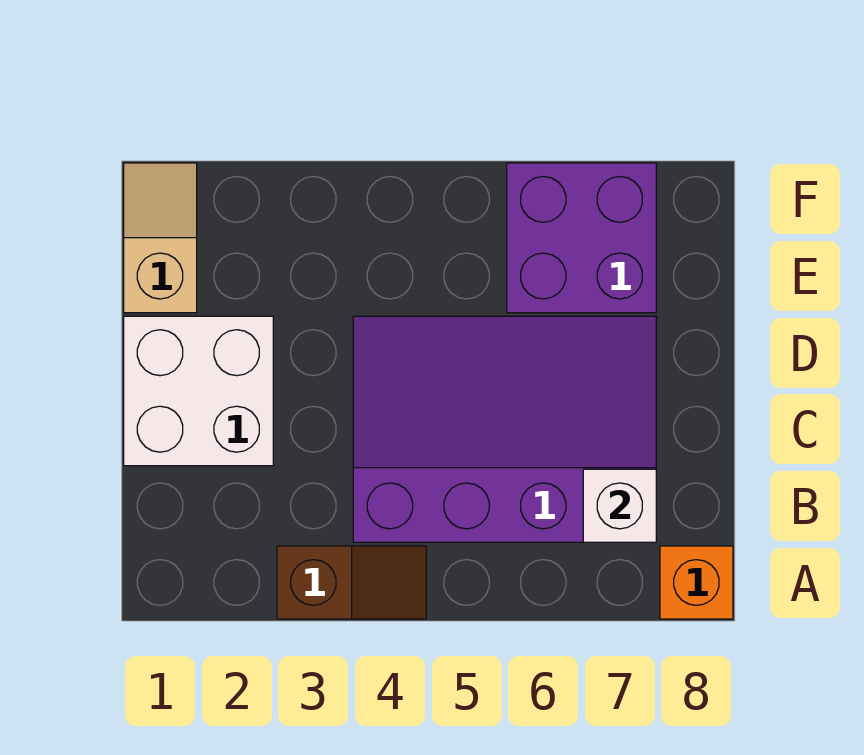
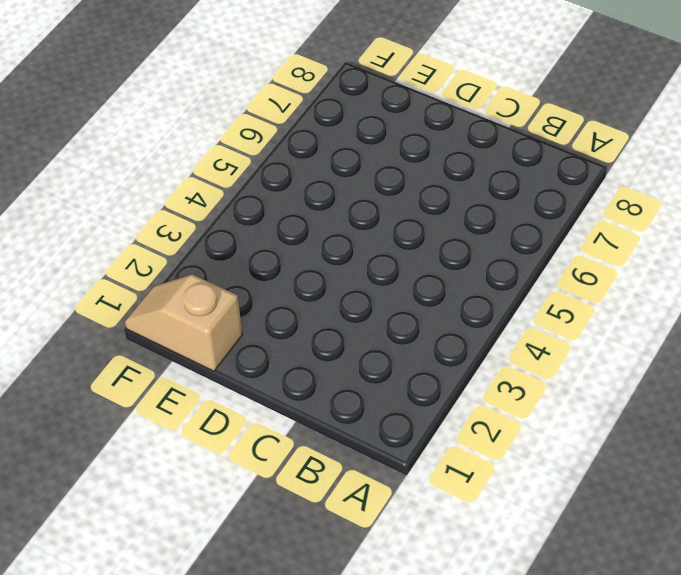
none -> brown slope A3:A4 level 1 top 3
none -> orange brick A8 level 1

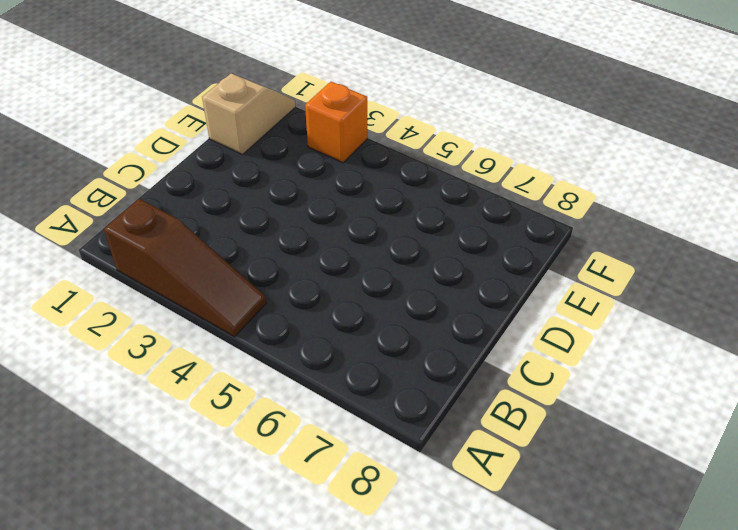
brown slope A2:A4 level 1 top 2 -> brown slope A3:A4 level 1 top 3
orange brick F3 level 1 -> orange brick A8 level 1
none -> purple slope B4:D7 level 1 top B
none -> white brick C1:D2 level 1

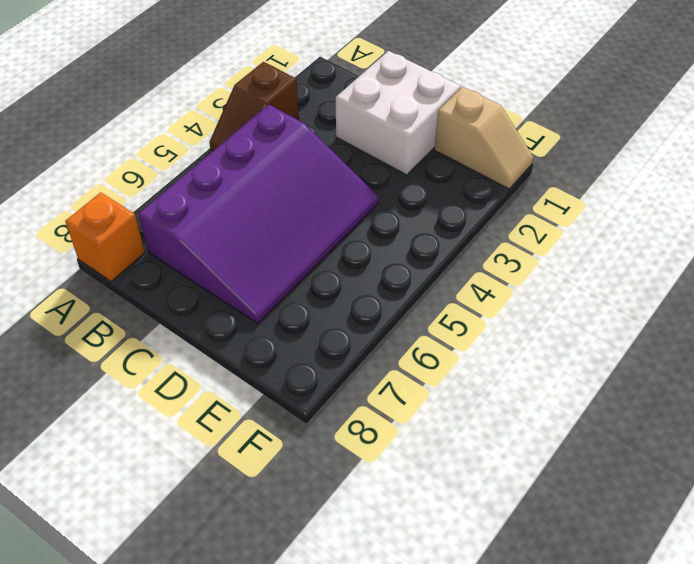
none -> purple brick E6:F7 level 1
none -> white brick B7 level 2

